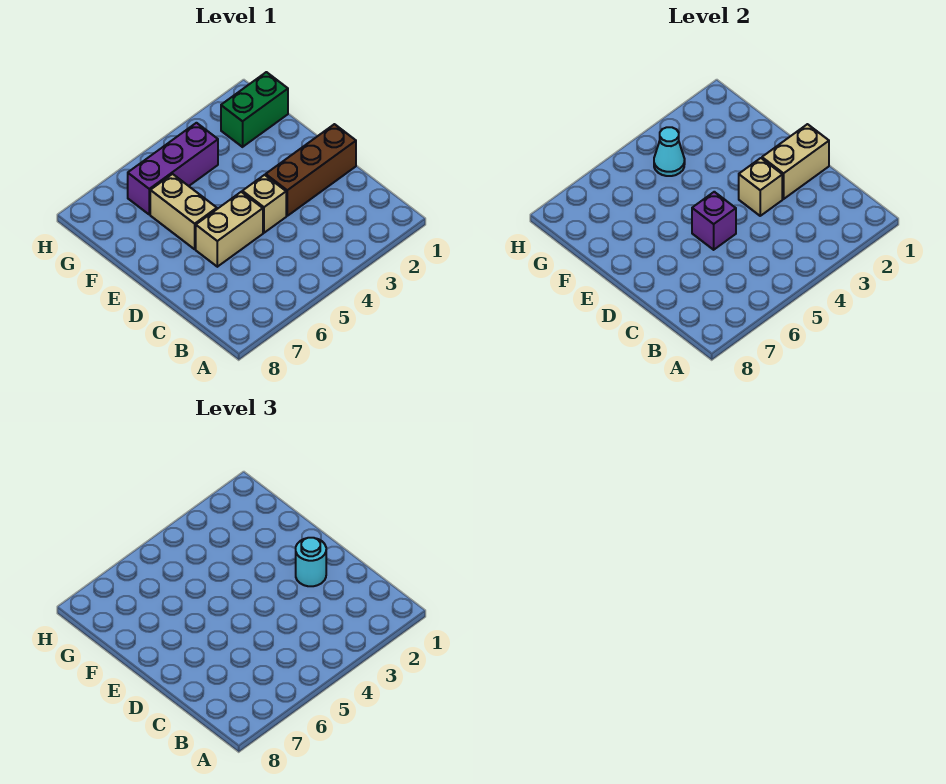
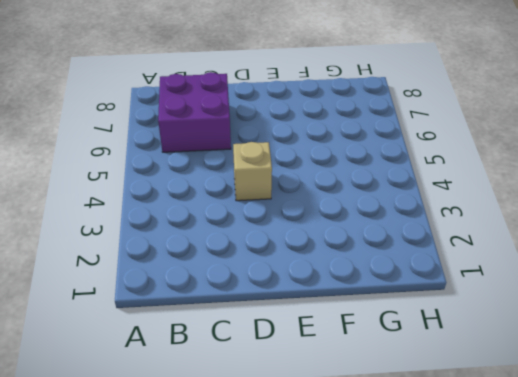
purple brick B6:C7 level 1 -> none
none -> brown brick D1:D3 level 1
none -> tan brick D5:D6 level 1

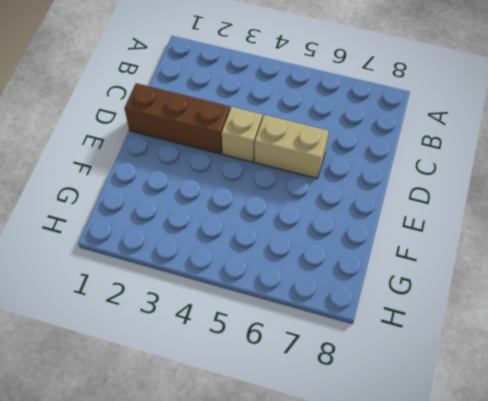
none -> tan brick E6:F6 level 1
none -> green brick G1:G2 level 1

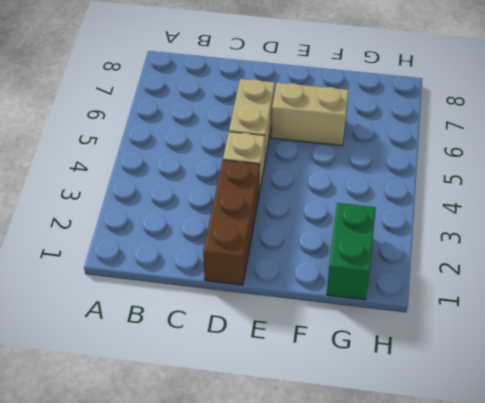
none -> purple brick G4:G6 level 1
none -> tan brick D1:D2 level 2

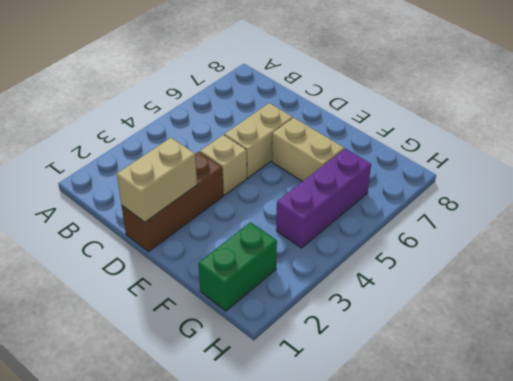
none -> tan brick D3 level 2
none -> purple brick D5 level 2

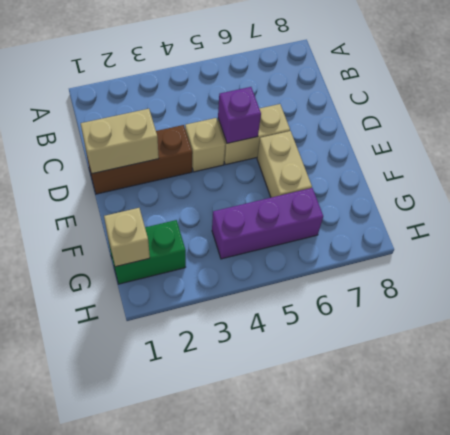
tan brick G1 level 2 -> tan brick D3 level 2
none -> cyan cone G4 level 2
none -> cyan round brick D2 level 3

